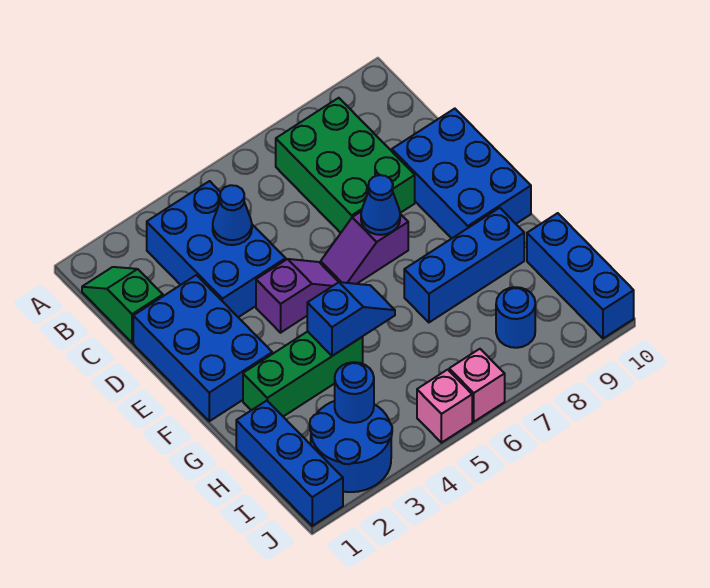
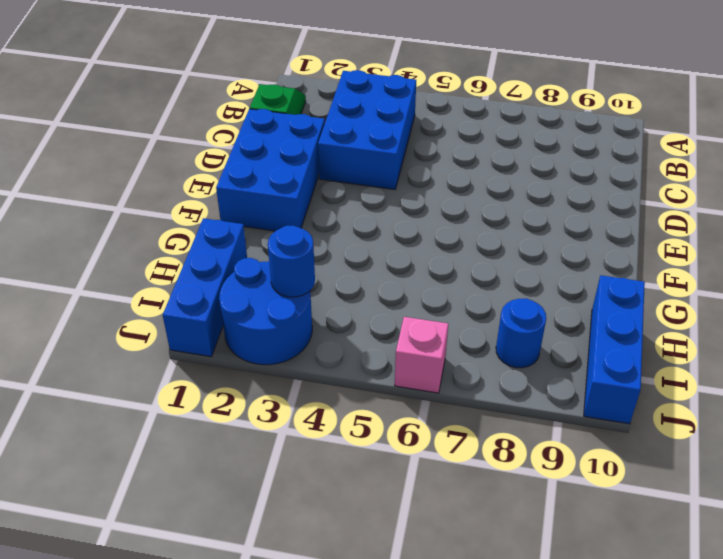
none -> green brick B7:D8 level 1
none -> blue brick D9:F10 level 1
none -> purple slope E4:E5 level 1 top 4

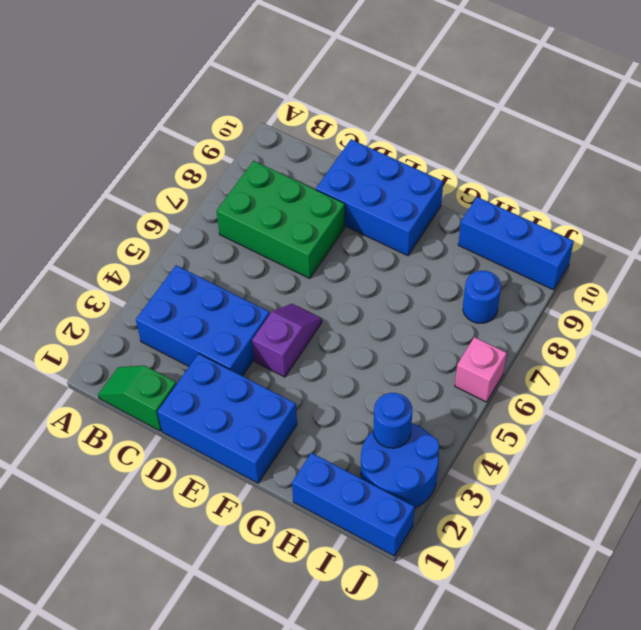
none -> purple slope E6:E7 level 1 top 7
none -> green brick G2:G4 level 1
none -> blue brick G7:G9 level 1

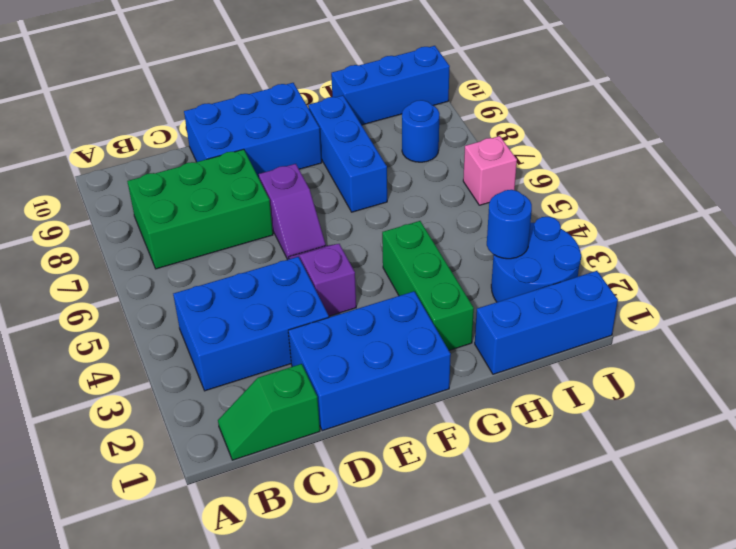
none -> pink brick J5 level 1
none -> blue cone C4 level 2
none -> blue cone E7 level 2

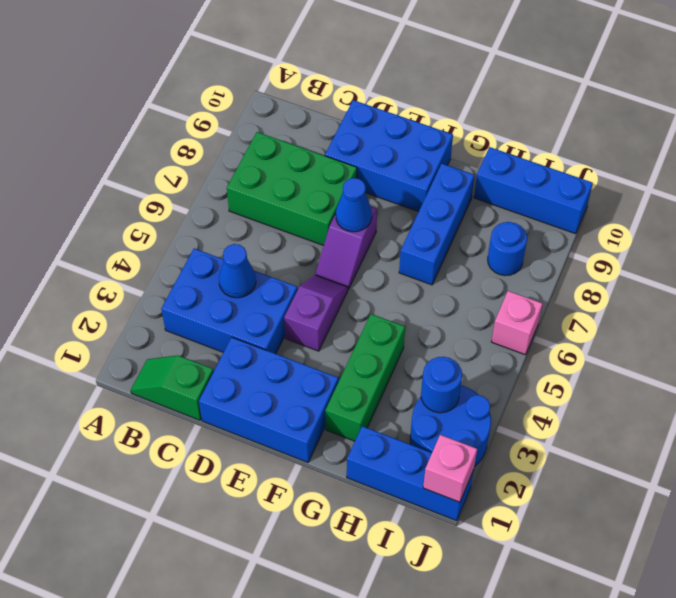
pink brick J1 level 2 -> pink brick J5 level 1
none -> blue slope G4:G5 level 2 top 4

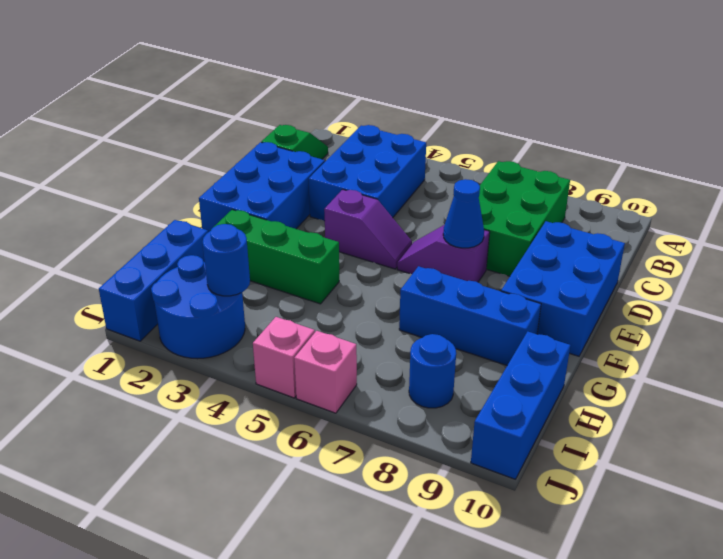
none -> blue cone C4 level 2
none -> blue slope G4:G5 level 2 top 4

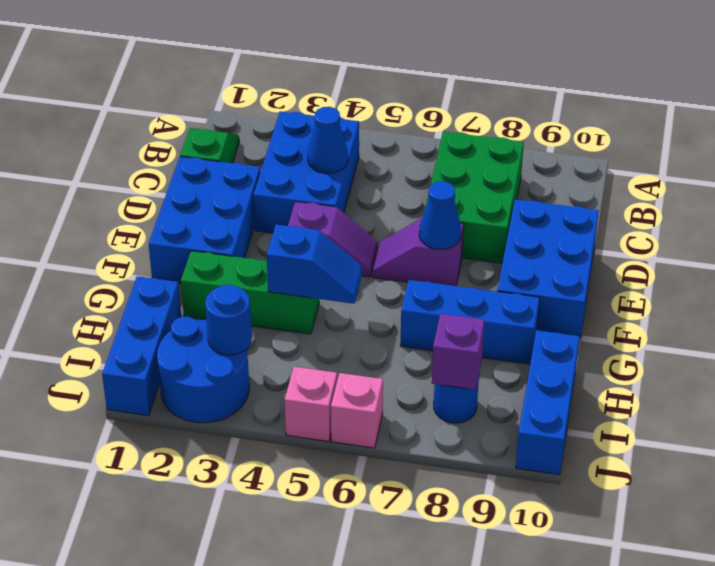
purple brick I8 level 2 -> none

